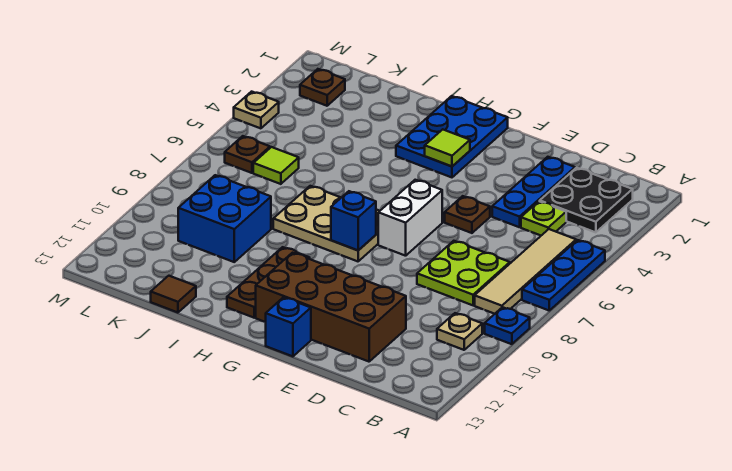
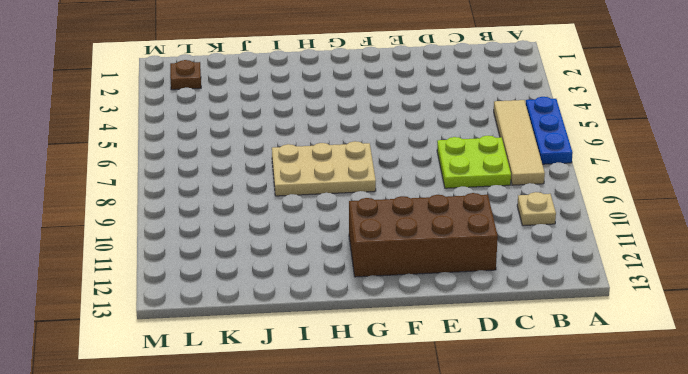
none -> blue plate A9 level 1
none -> black plate B2:C3 level 1
none -> lime plate C4 level 1

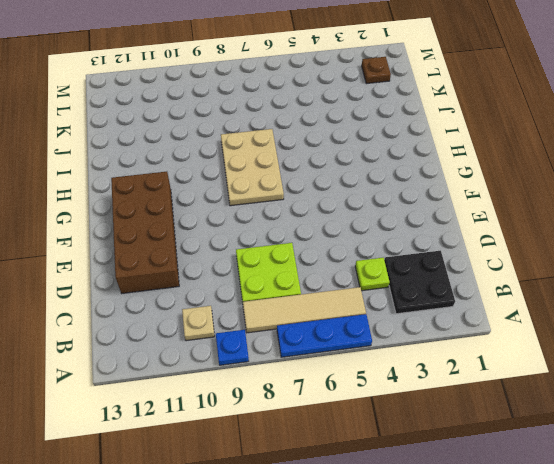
none -> blue plate D2:D4 level 1
none -> brown plate E5 level 1
none -> white brick F6:F7 level 1

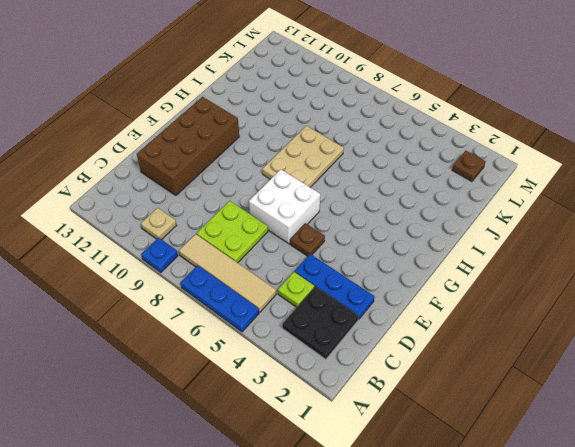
white brick E6:F7 level 1 -> white brick F6:F7 level 1
none -> blue brick F13 level 1
none -> blue plate G1:H3 level 1
none -> brown plate H10:H12 level 1

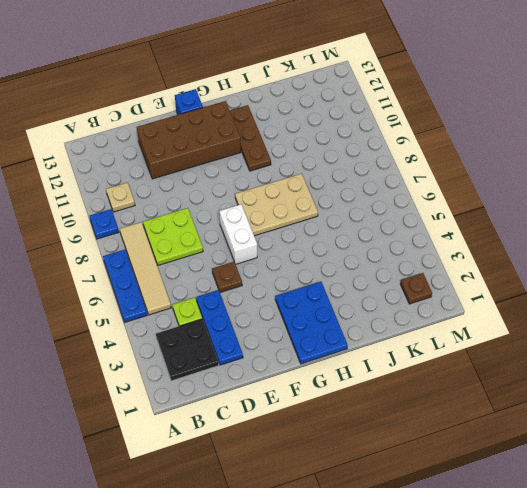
none -> blue brick J9:K10 level 1
none -> brown tile J13 level 1
none -> lime tile K6 level 1

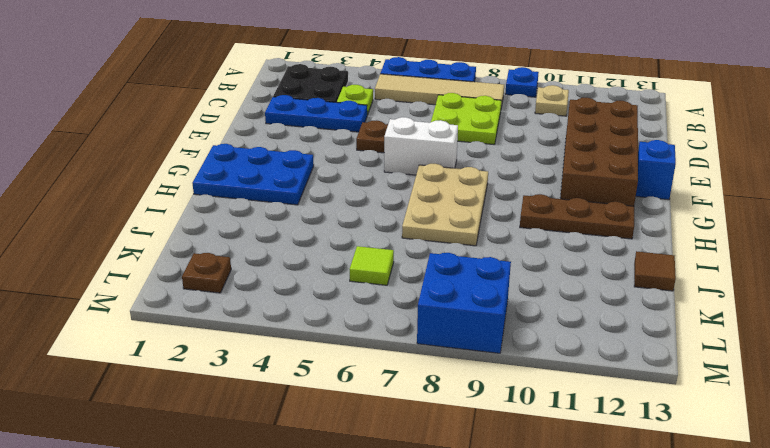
blue brick L8:M9 level 1 -> blue brick J9:K10 level 1
none -> brown plate L6 level 1
none -> tan plate M4 level 1
none -> lime tile G3 level 2

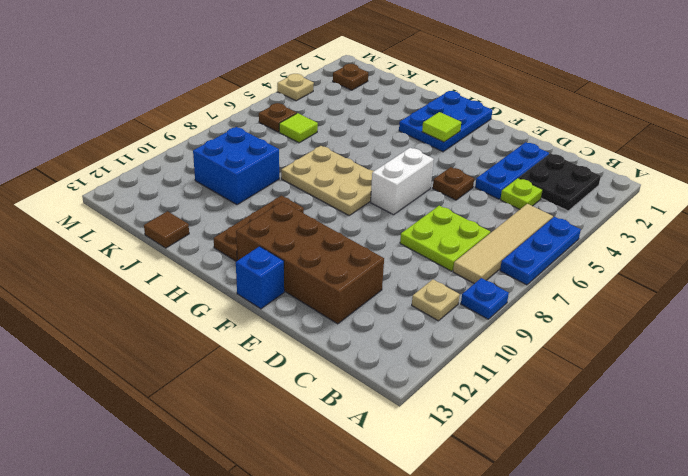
none -> blue brick G8 level 2

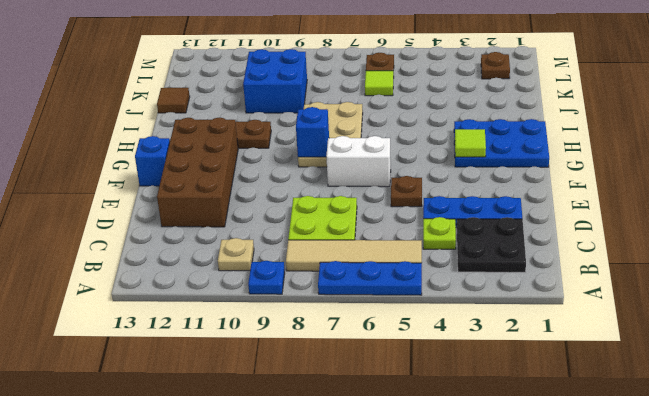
none -> tan plate M4 level 1

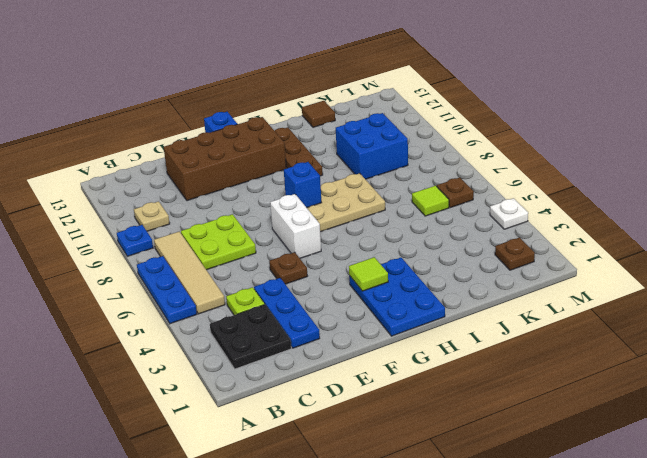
white plate M4 level 1 -> tan plate M4 level 1

